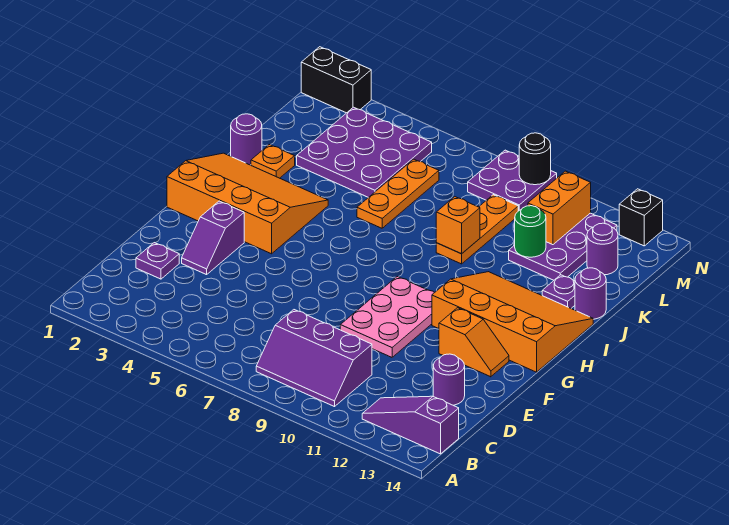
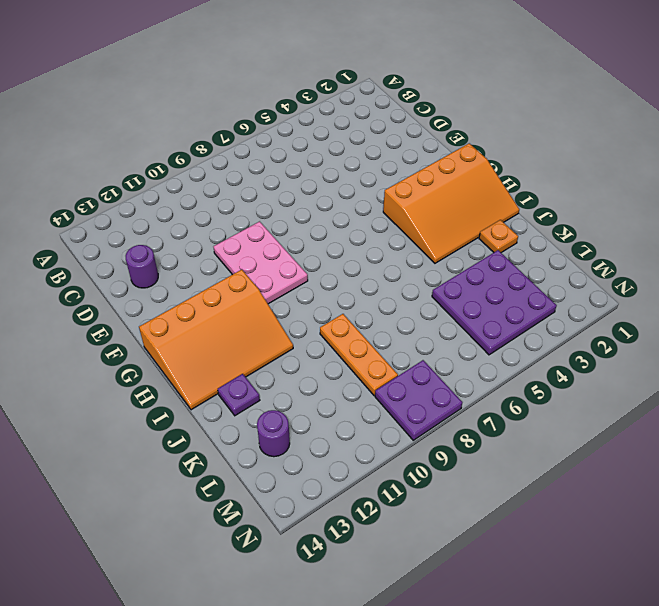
none -> purple slope B8:C10 level 1 top C
none -> purple slope B12:B14 level 1 top 14
none -> purple plate D2 level 1

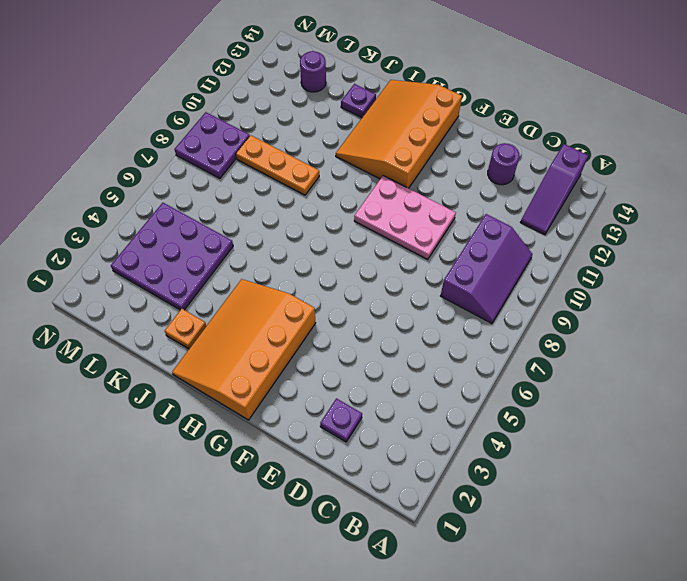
none -> purple slope E3:F3 level 1 top F
none -> orange slope F12:F13 level 1 top 12
none -> purple round brick J1 level 1

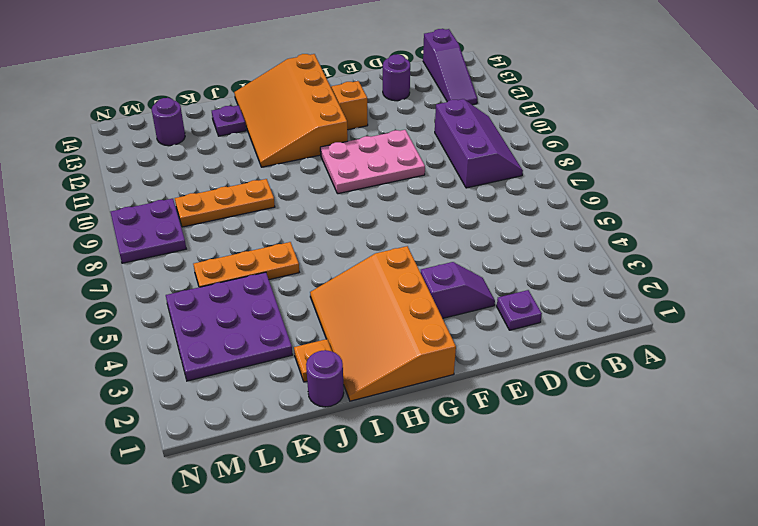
none -> purple round brick J14 level 1
none -> purple plate K11:M12 level 1
none -> black brick N1:N2 level 1

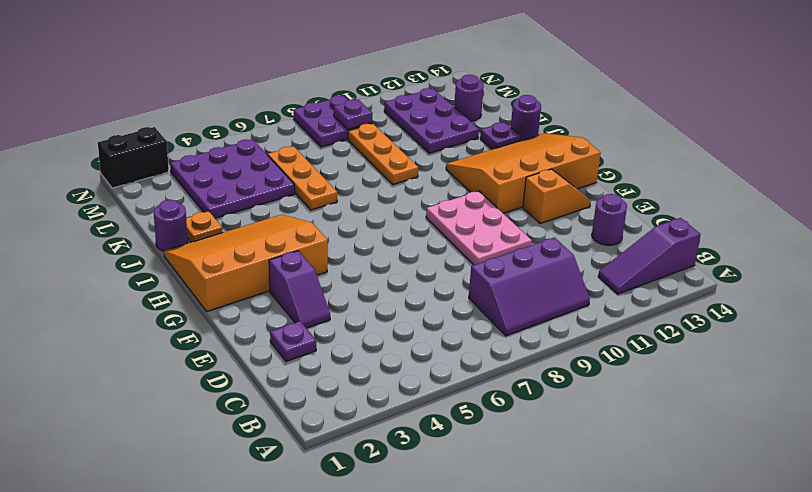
purple plate M9 level 2 -> none
none -> black brick N13 level 1
none -> orange brick J9 level 2
none -> green round brick K11 level 2

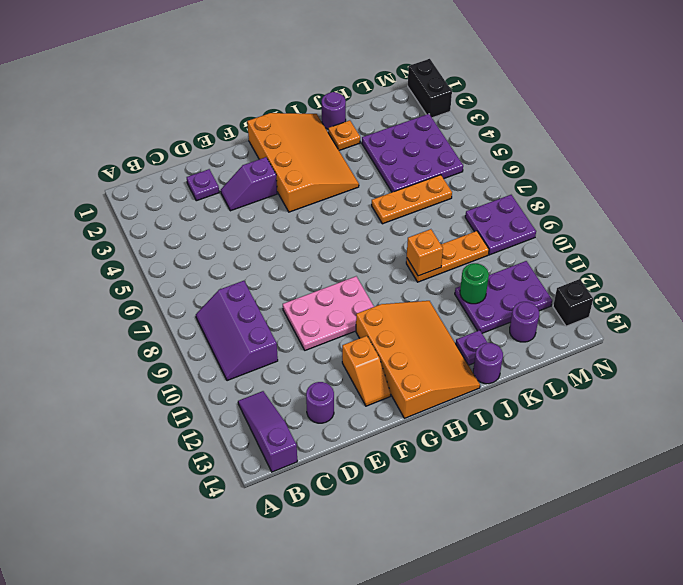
none -> orange brick L11:M11 level 2
none -> black round brick N9 level 2

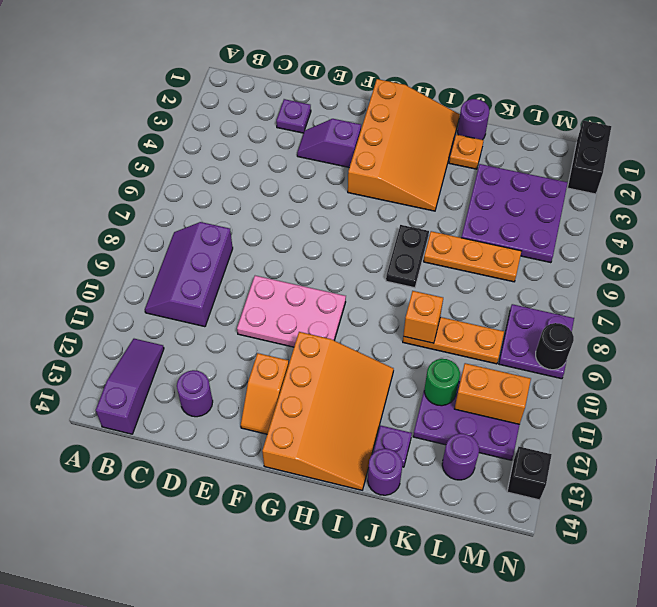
black plate I6:I7 level 1 -> none

